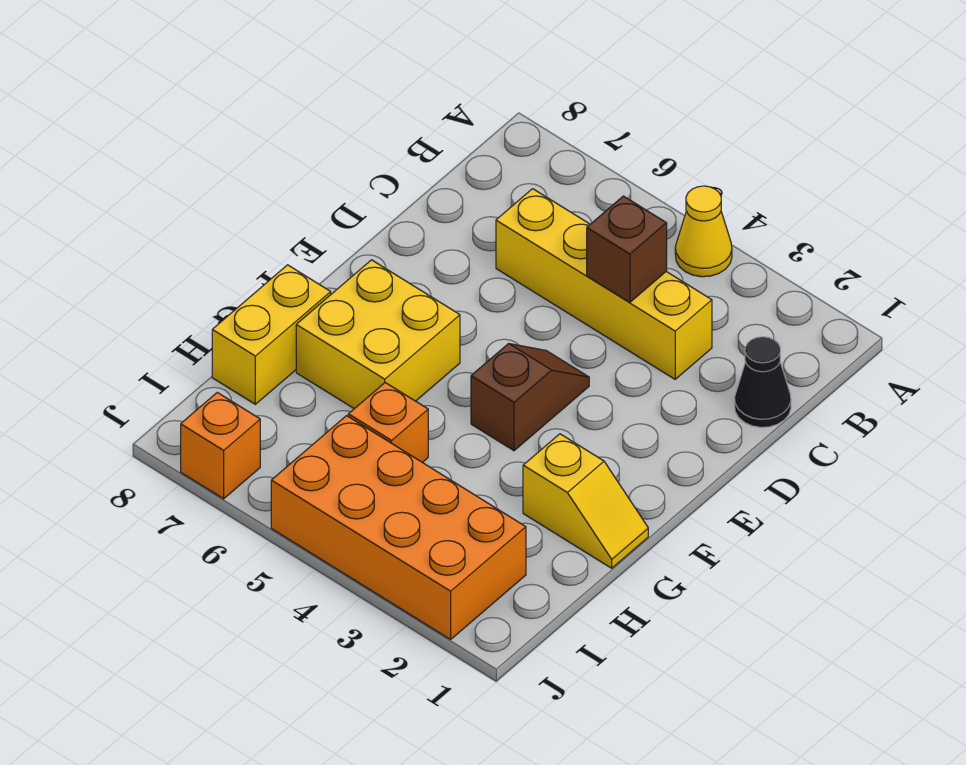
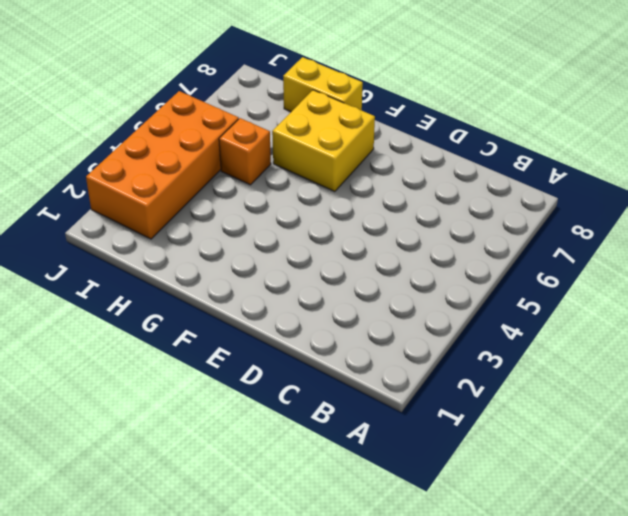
none -> yellow cone A4 level 1
none -> black cone C1 level 1

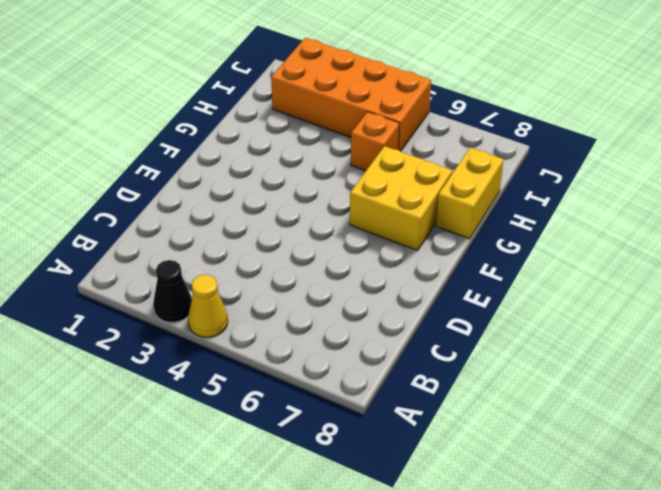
black cone A3 level 1 -> black cone C1 level 1
none -> yellow brick C3:C6 level 1
none -> brown slope E4:F4 level 1 top F

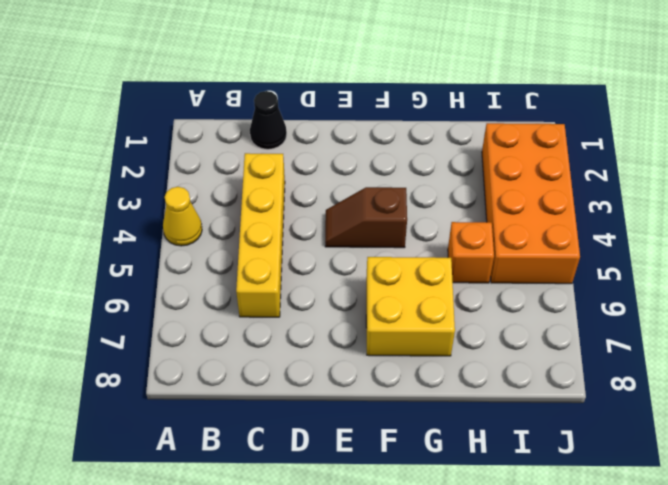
none -> yellow slope G1:G2 level 1 top 2
none -> yellow brick G8:H8 level 1

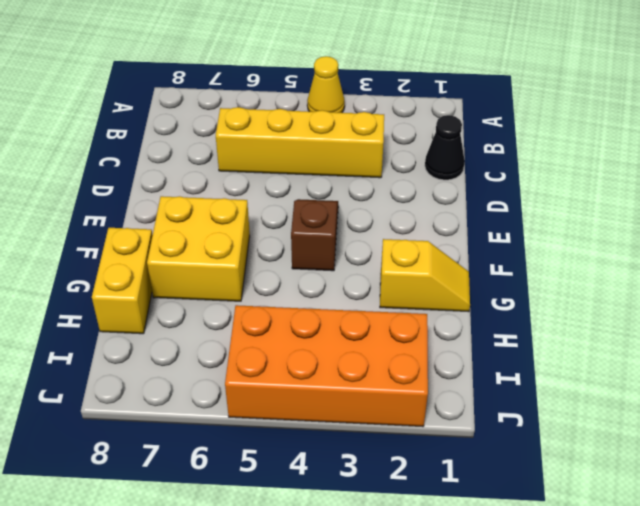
none -> orange brick H5 level 1
none -> orange brick J7 level 1

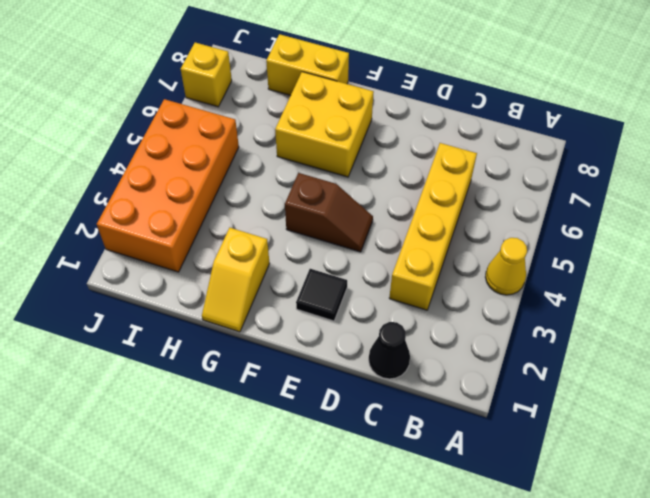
black tile E2 level 1 -> none
yellow brick J7 level 1 -> orange brick J7 level 1
none -> orange brick H5 level 1
none -> brown brick C4 level 2

